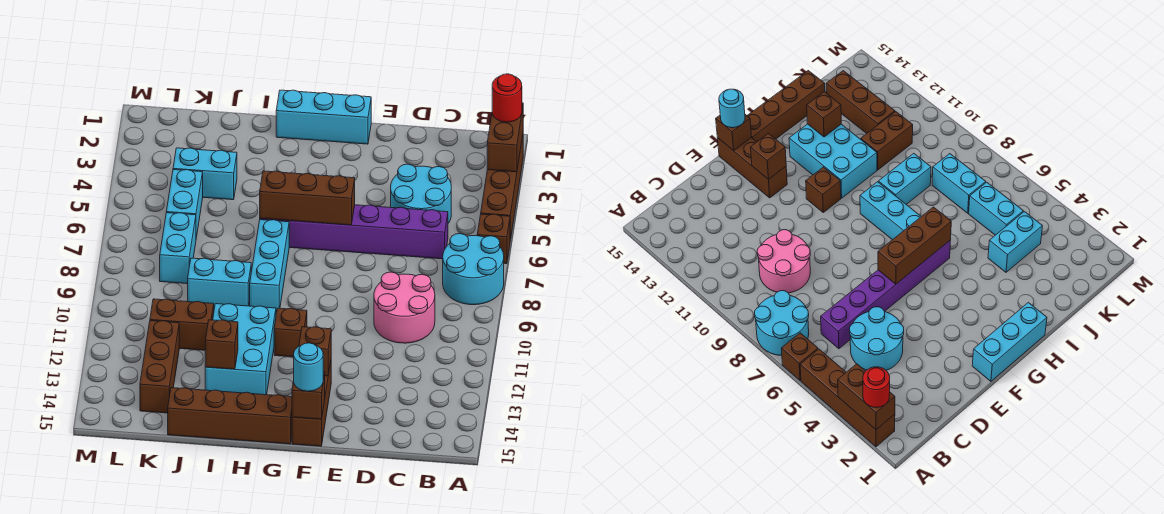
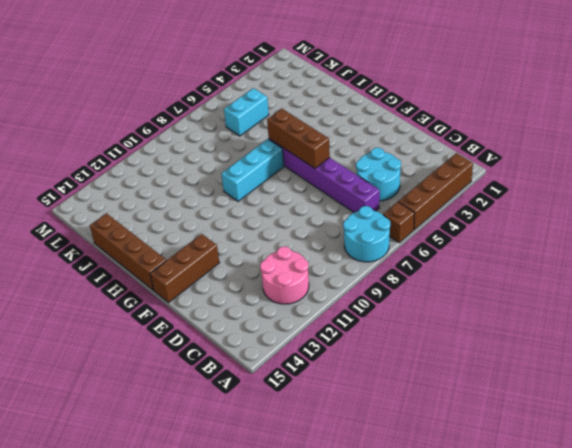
pink round brick B11:C12 level 1 -> pink round brick C9:D10 level 1
none -> cyan brick F1:H1 level 1
none -> brown brick G11 level 1
none -> cyan brick H11:I13 level 1

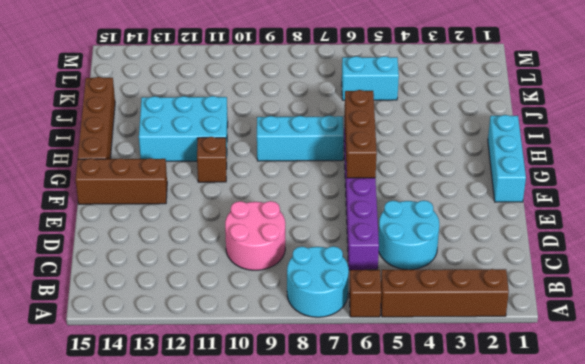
none -> cyan brick I9:J9 level 1
none -> cyan brick J4:K4 level 1
none -> brown brick J11:K11 level 1

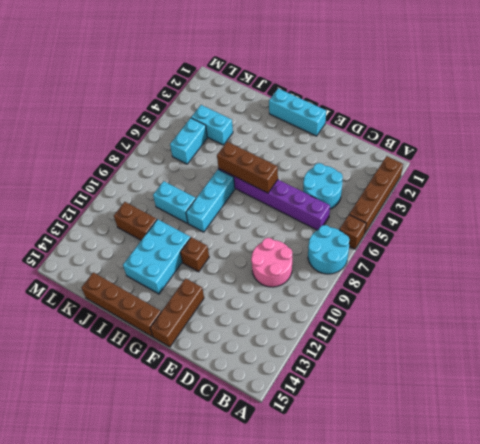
none -> cyan brick K7:K8 level 1
none -> brown brick K12:K14 level 1
none -> brown brick A2:A3 level 2

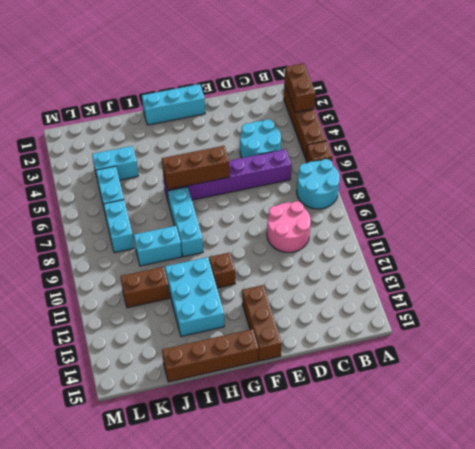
none -> brown brick K12:K14 level 1
none -> brown brick F13 level 2
none -> brown brick F15 level 2

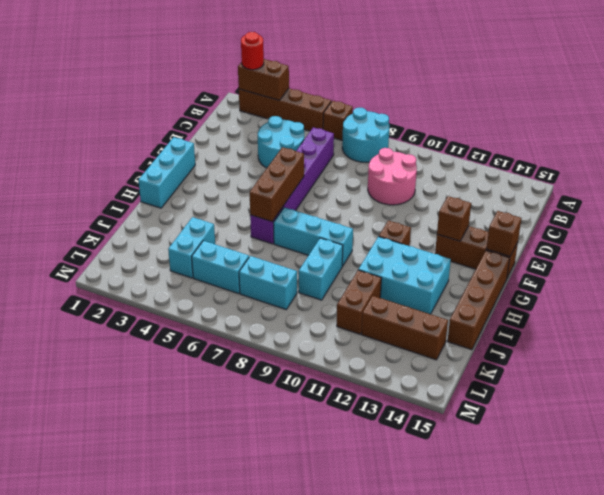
none -> brown brick I13 level 2
none -> cyan round brick F15 level 3

